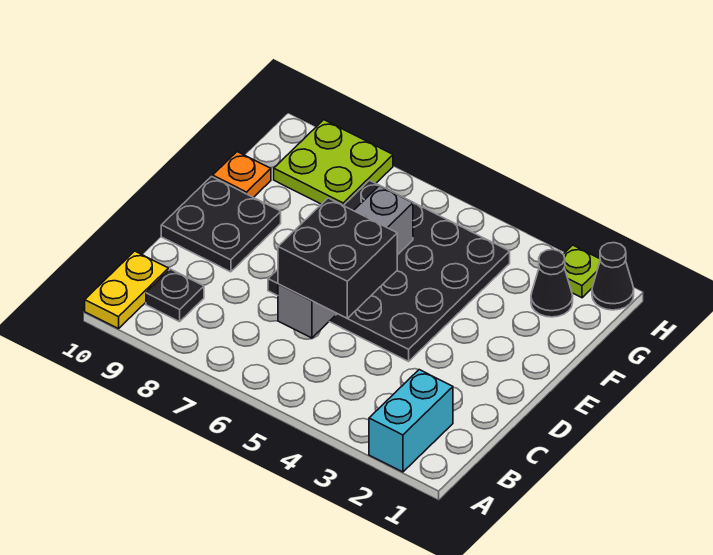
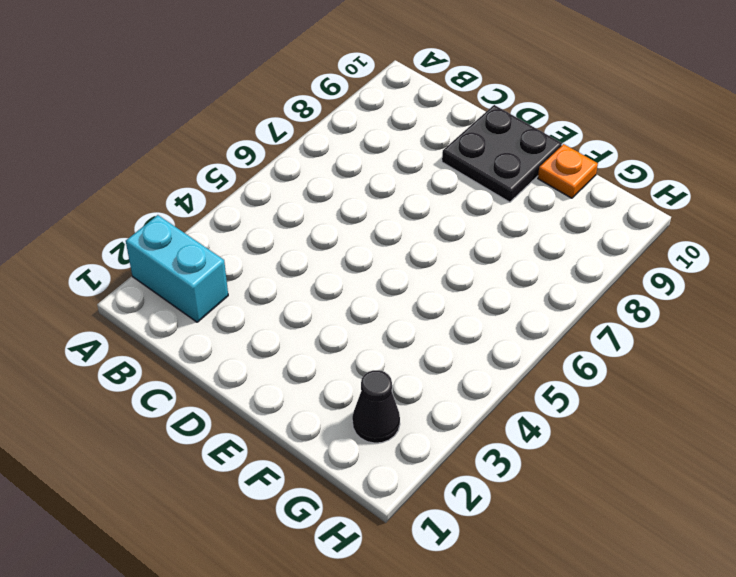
none -> yellow plate A10:B10 level 1
none -> black plate B9 level 1
none -> black plate D4:G7 level 1

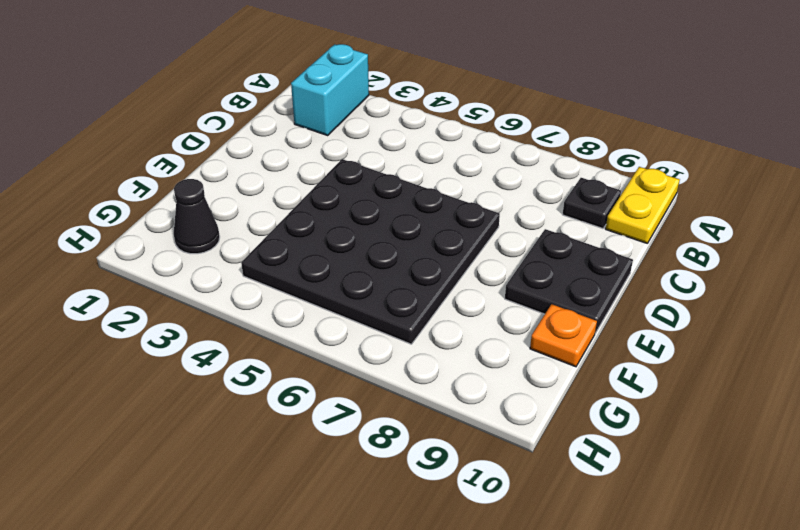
none -> lime plate G8:H9 level 1
none -> black cone H1 level 1
none -> lime plate H2 level 1

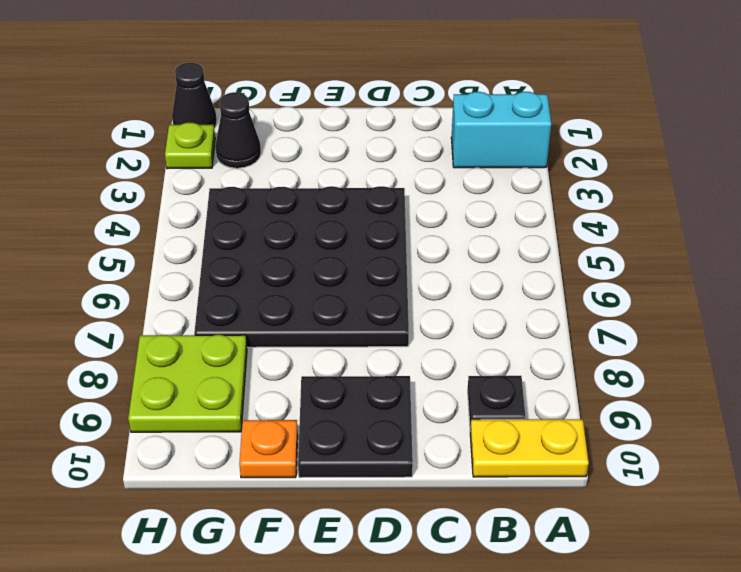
none -> grey brick C6:F6 level 2
none -> black brick C5:D6 level 3

